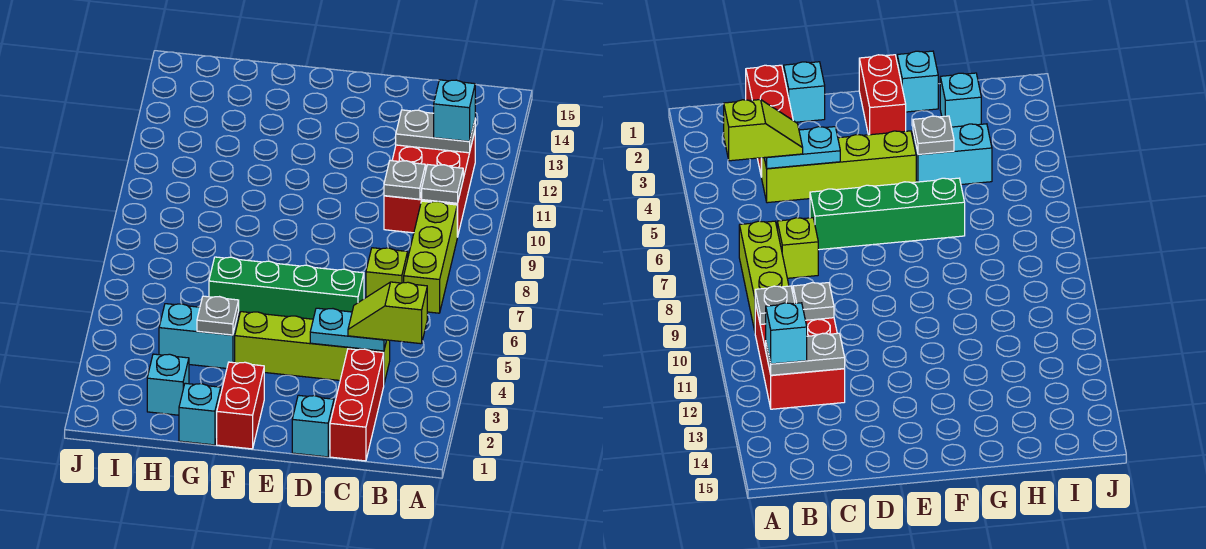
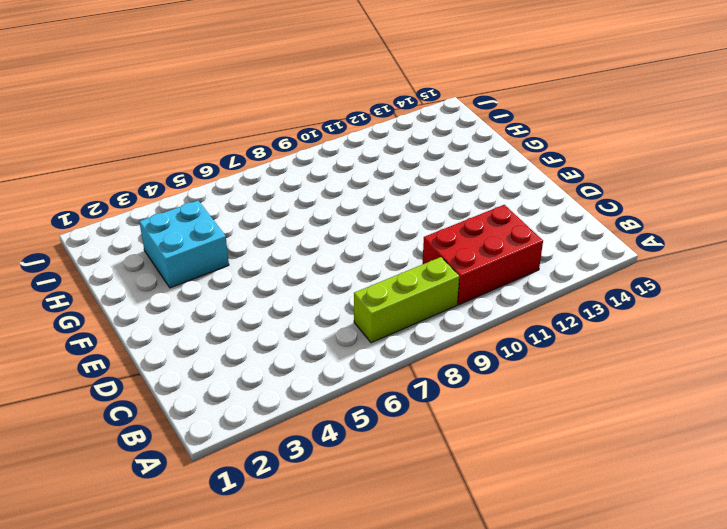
cyan brick G3:H4 level 1 -> cyan brick G4:H4 level 1
none -> red brick C1:C3 level 1
none -> lime brick C4:F4 level 1
none -> lime brick C7 level 1

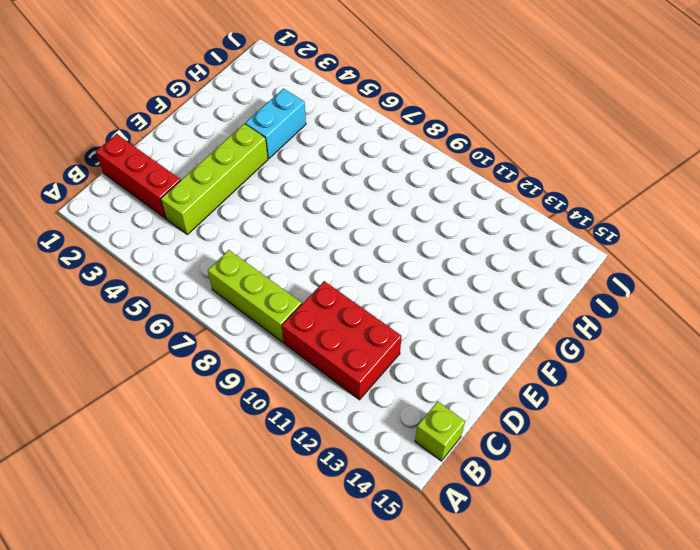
lime brick B15 level 1 -> lime brick C7 level 1
none -> cyan brick D1 level 1
none -> green brick D6:G6 level 1
none -> red brick F1:F2 level 1

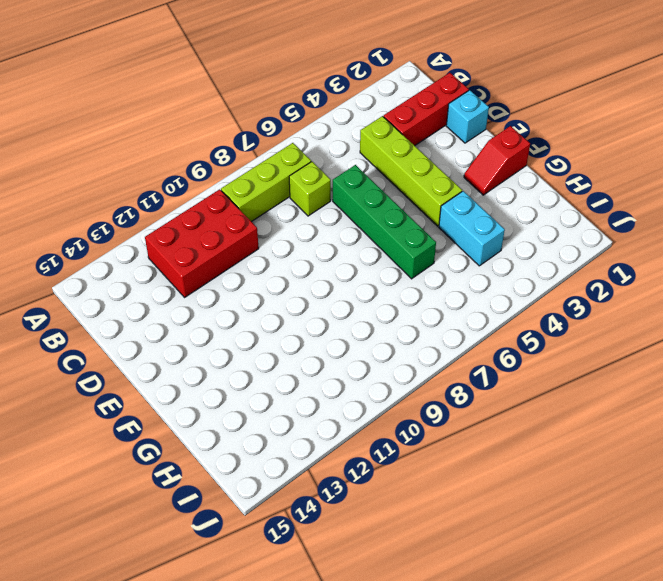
red slope F1:F2 level 1 top 1 -> red brick F1:F2 level 1
none -> cyan brick G1 level 1
none -> cyan brick H2 level 1
none -> grey plate B10 level 2

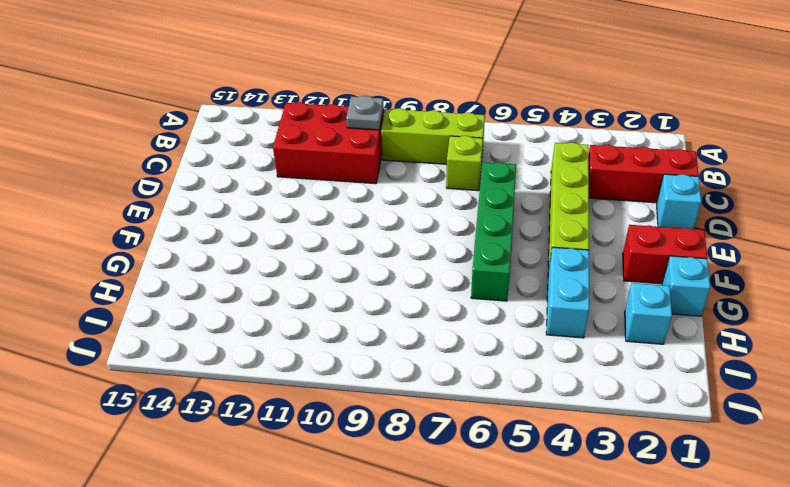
none -> grey plate B12:C12 level 2
none -> cyan plate C4:D4 level 2
none -> grey plate C10 level 2

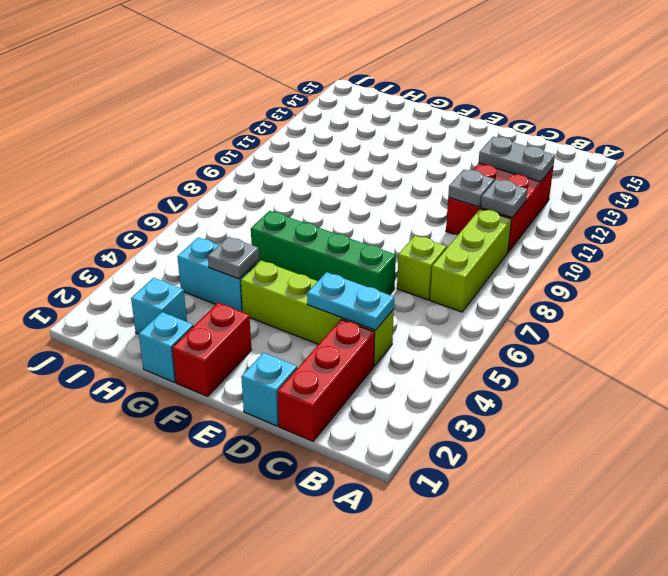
none -> lime slope B4:C4 level 3 top B
none -> cyan brick B12 level 3

